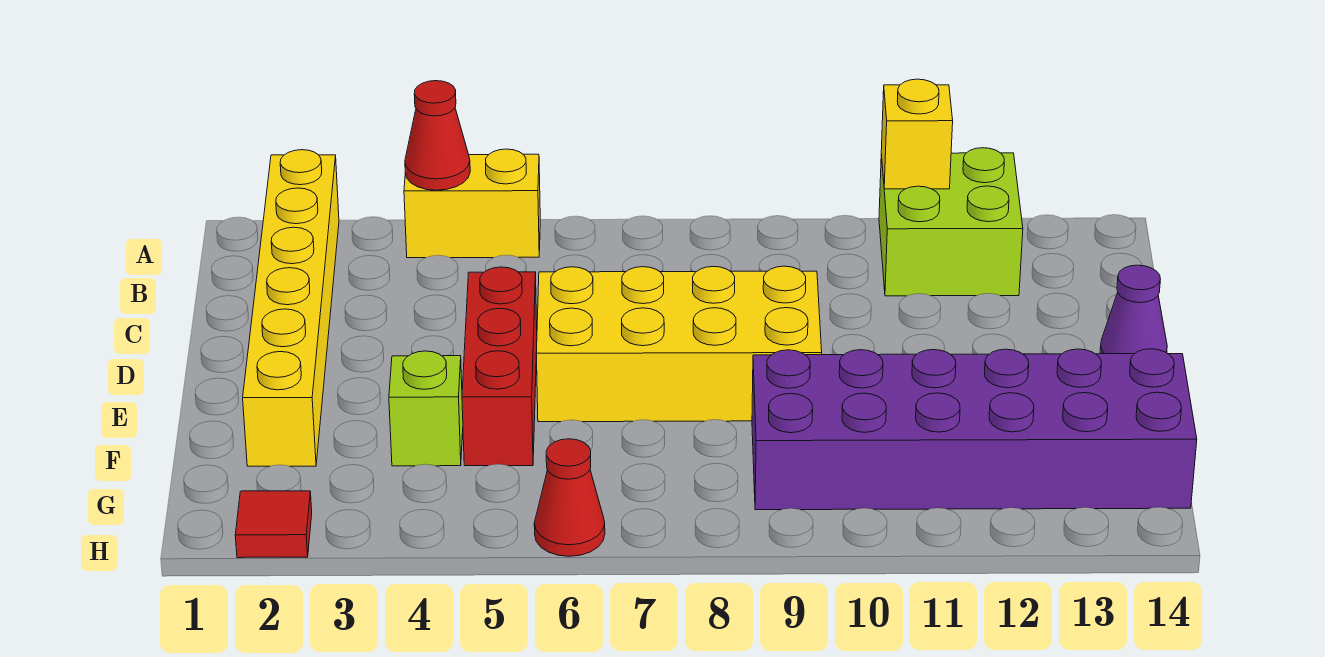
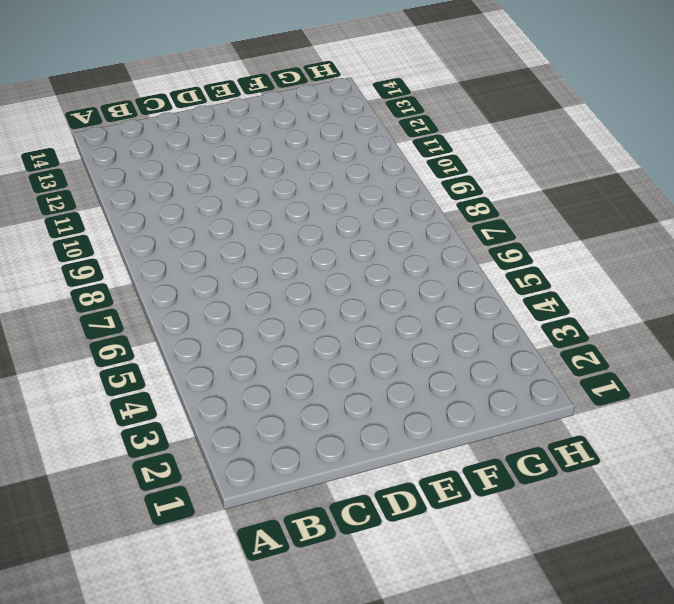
none -> yellow brick A2:F2 level 1
none -> yellow brick A4:A5 level 1
none -> lime brick A11:B12 level 1

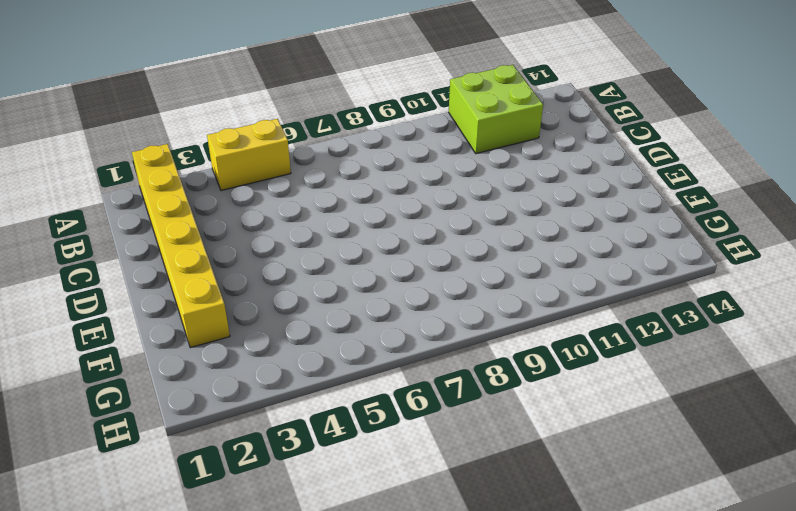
none -> red brick D5:F5 level 1
none -> yellow brick D6:E9 level 1
none -> purple cone D14 level 1

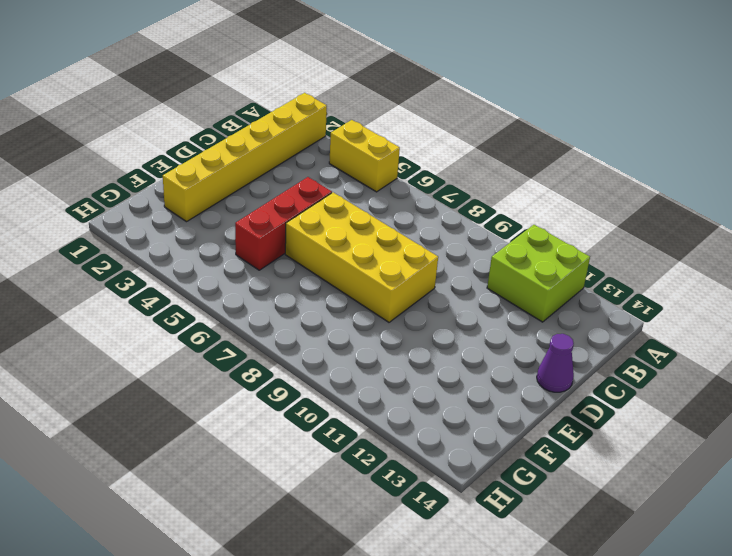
none -> lime brick F4 level 1
none -> purple brick F9:G14 level 1
none -> red tile H2 level 1

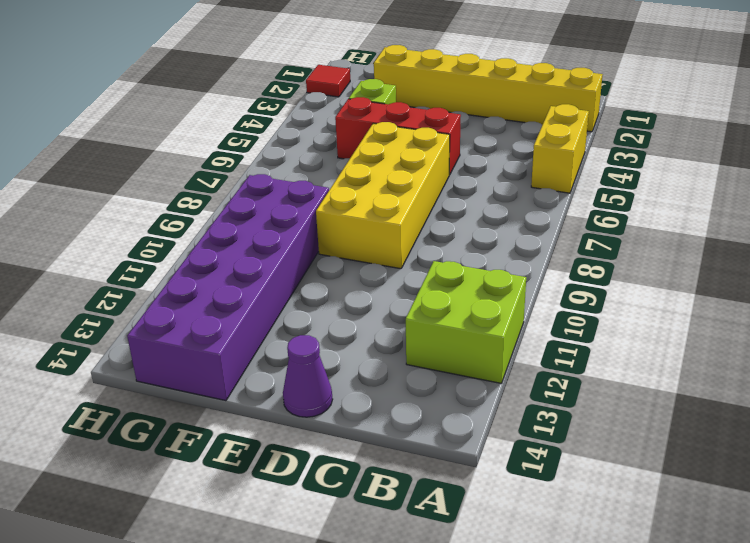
none -> red cone H6 level 1
none -> red cone A4 level 2
none -> yellow brick A11 level 2

